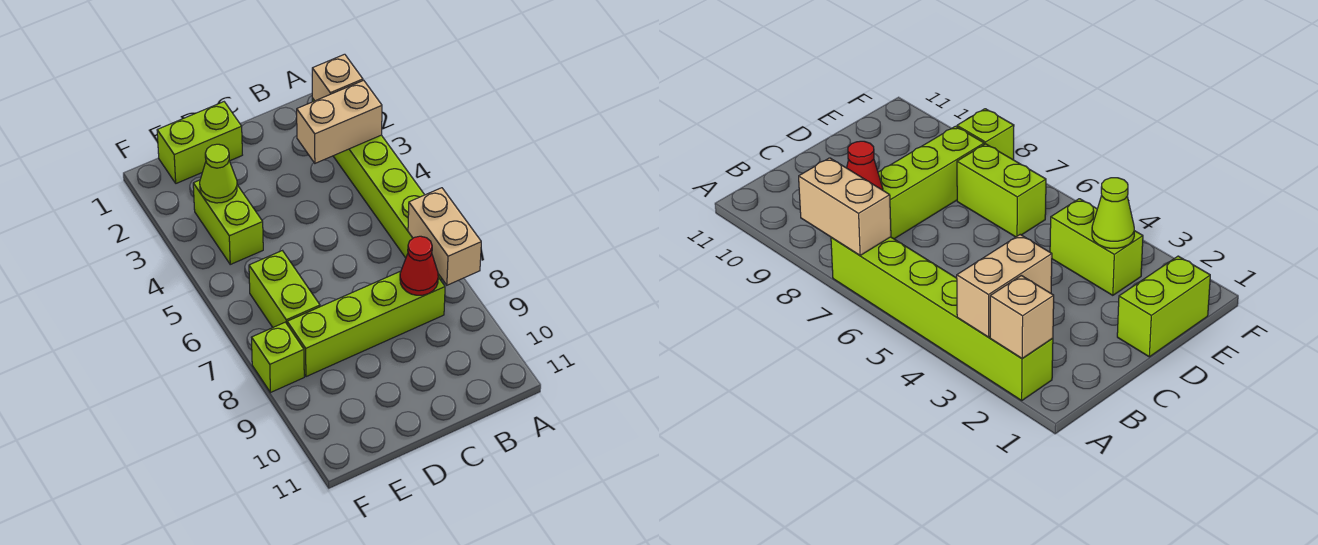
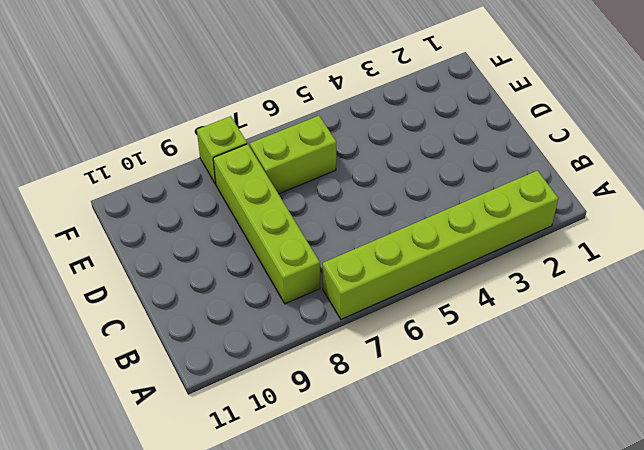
none -> lime brick D1:E1 level 1
none -> lime brick E3:E4 level 1

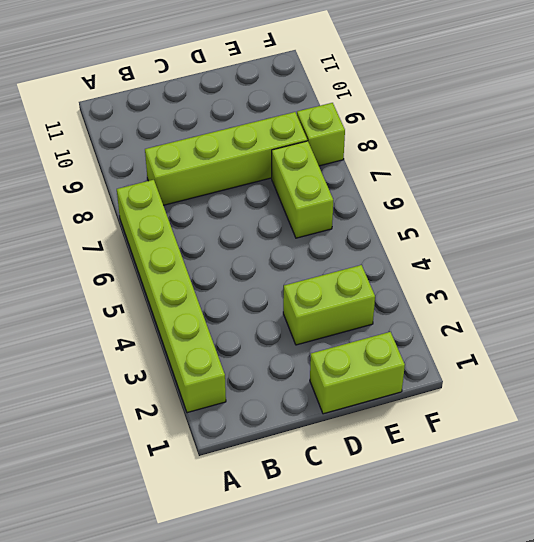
lime brick D3:E3 level 1 -> lime brick E3:E4 level 1
none -> tan brick A2 level 2
none -> tan brick A3:B3 level 2

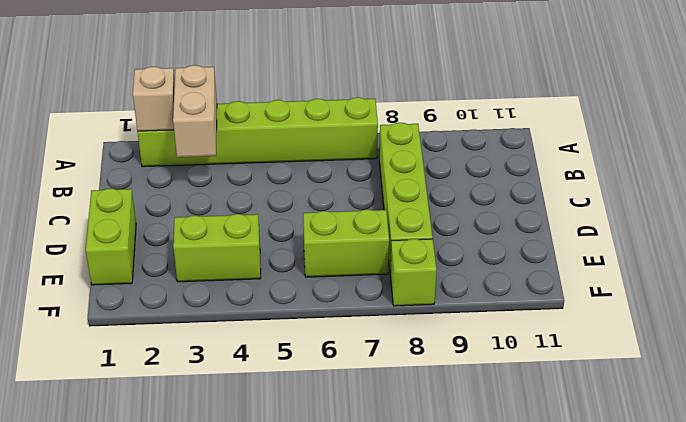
none -> tan brick A7:A8 level 2
none -> red cone B8 level 2

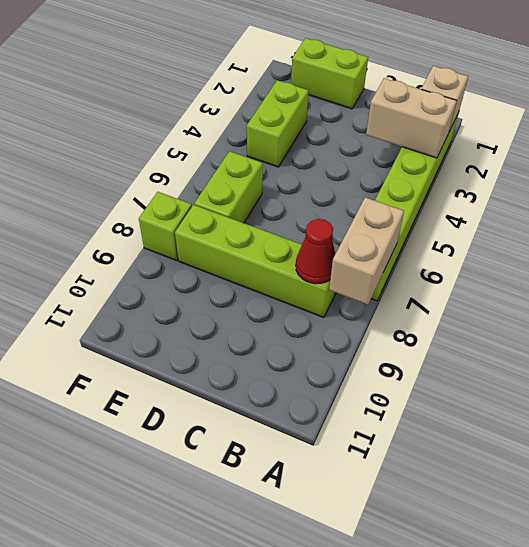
none -> lime cone E3 level 2

